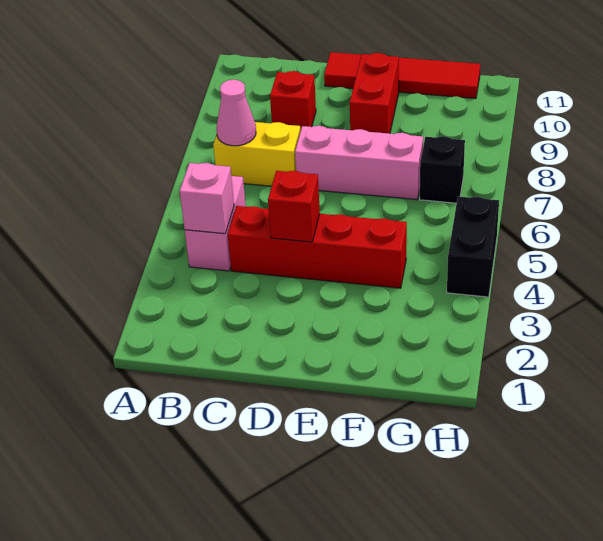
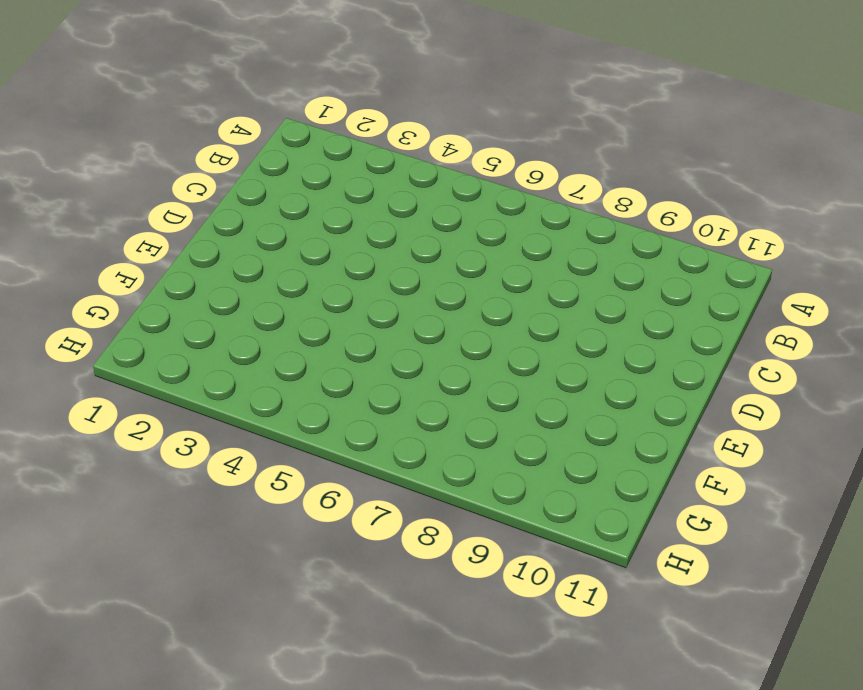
none -> pink brick B4:B5 level 1
none -> yellow brick B7:C7 level 1
none -> red brick C4:F4 level 1

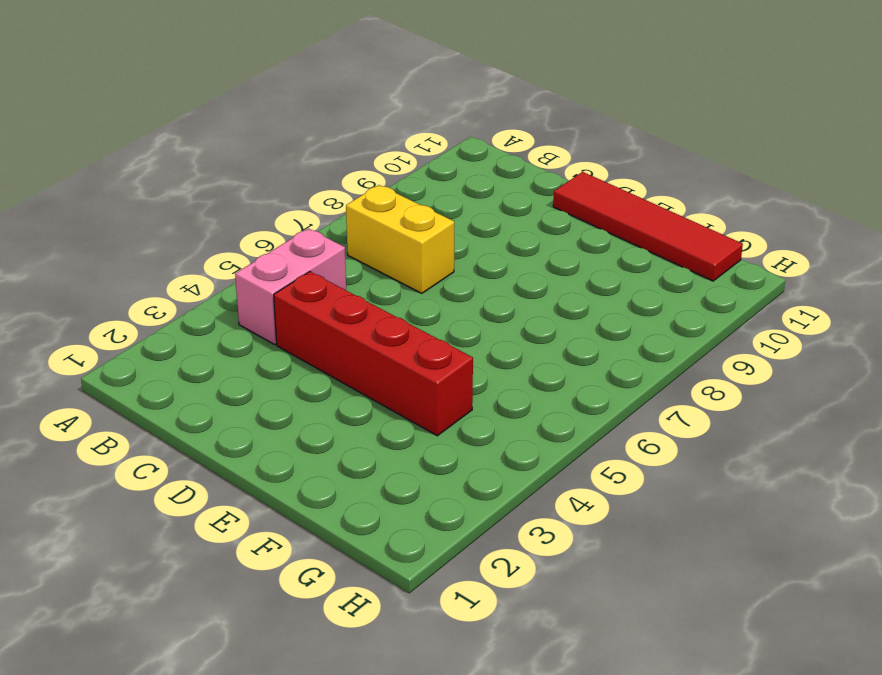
none -> red brick C9 level 1
none -> pink brick D7:F7 level 1
none -> red brick E9:E10 level 1

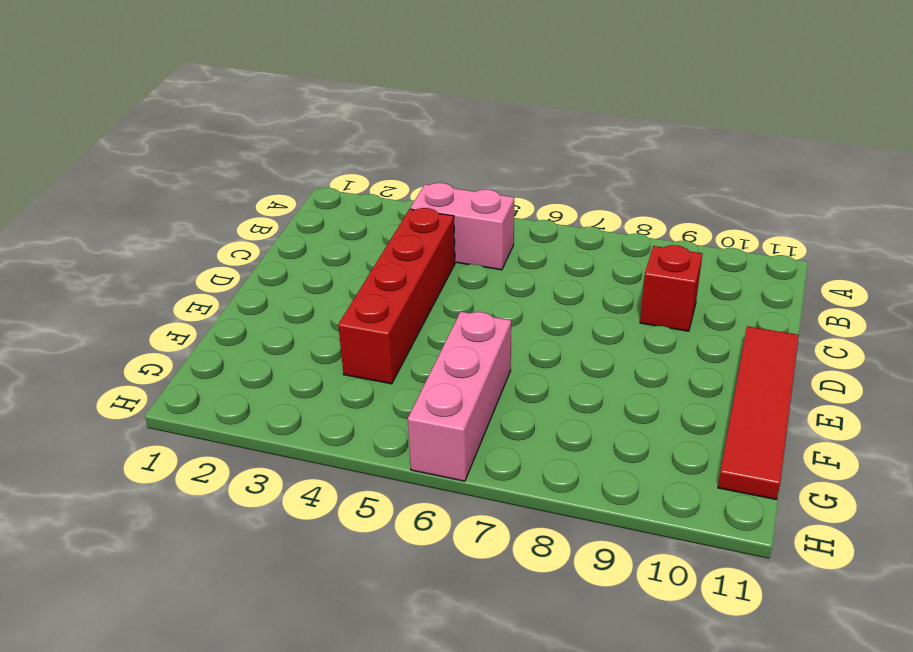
pink brick F6:H6 level 1 -> pink brick D7:F7 level 1
none -> yellow brick B7:C7 level 1
none -> red brick E9:E10 level 1
none -> black brick G7 level 1

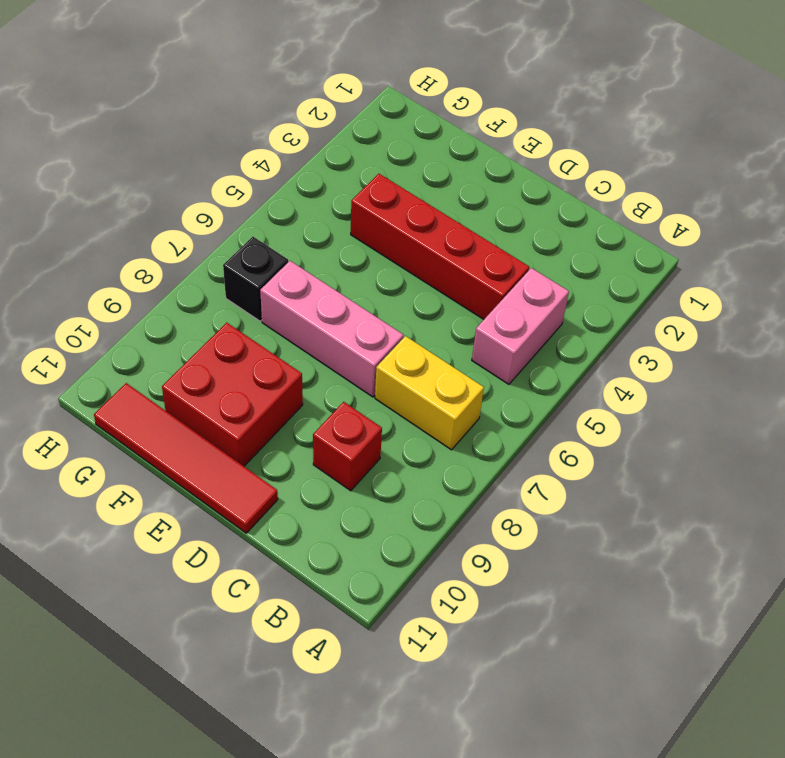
red brick E9:F10 level 1 -> red brick E9:E10 level 1
none -> black brick H4:H5 level 1
none -> pink brick B4 level 2
none -> pink cone B7 level 2

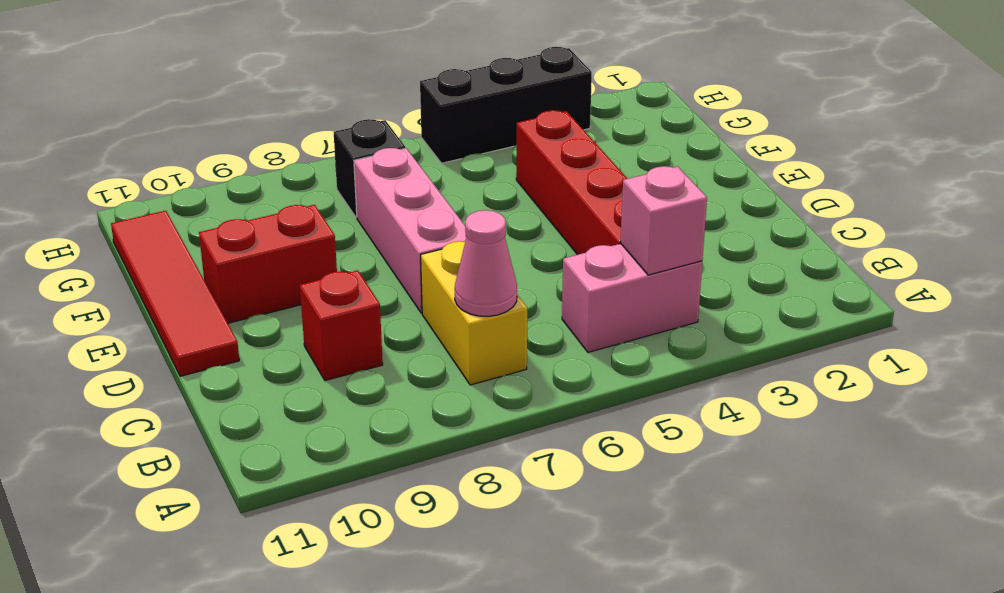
black brick H3:H5 level 1 -> black brick H4:H5 level 1
none -> red brick D4 level 2

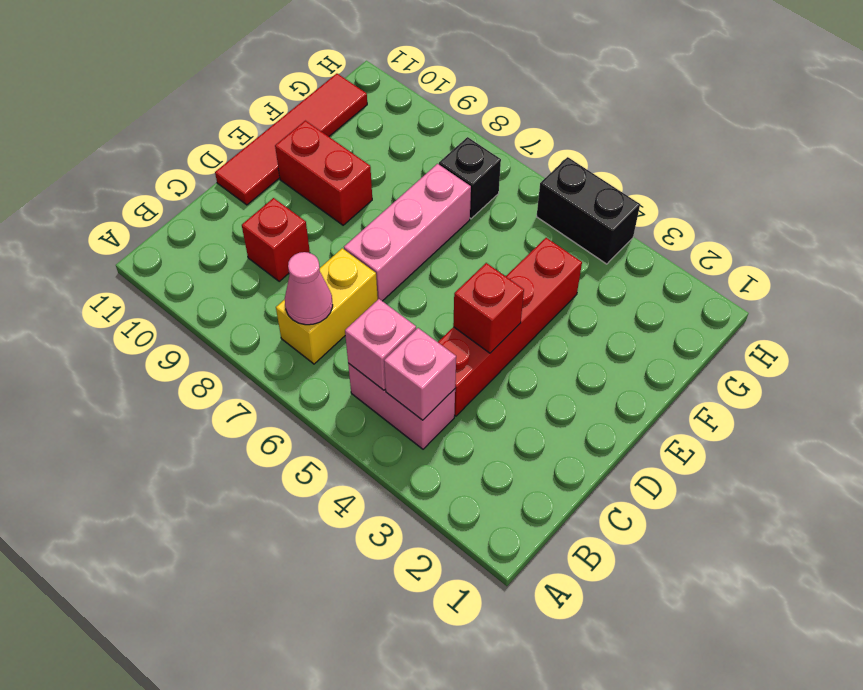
pink brick B5 level 2 -> none

